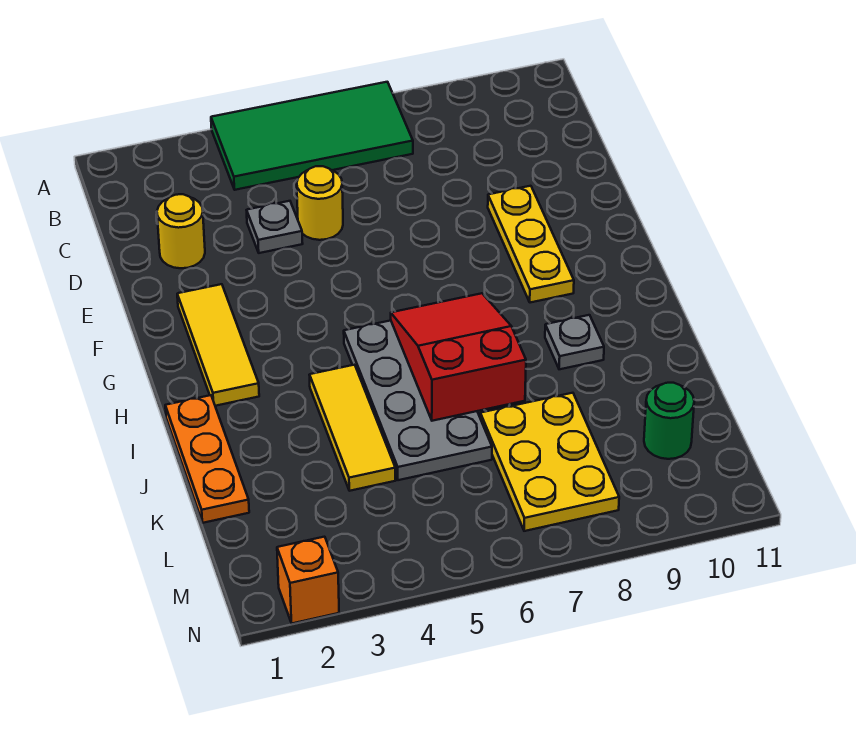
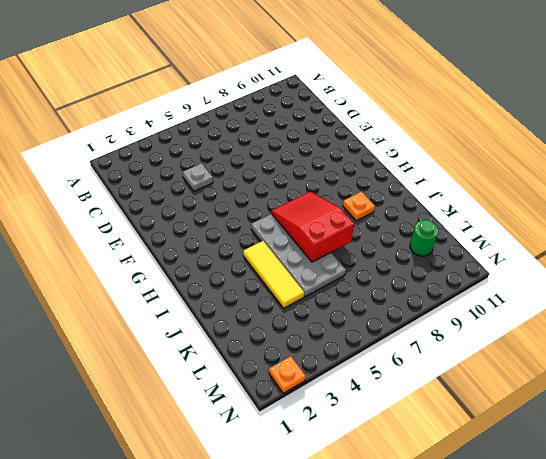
orange plate I9 level 1 -> grey plate I9 level 1
orange plate N2 level 1 -> orange brick N2 level 1
none -> green tile A4:B7 level 1
none -> yellow round brick D2 level 1
none -> yellow round brick D5 level 1

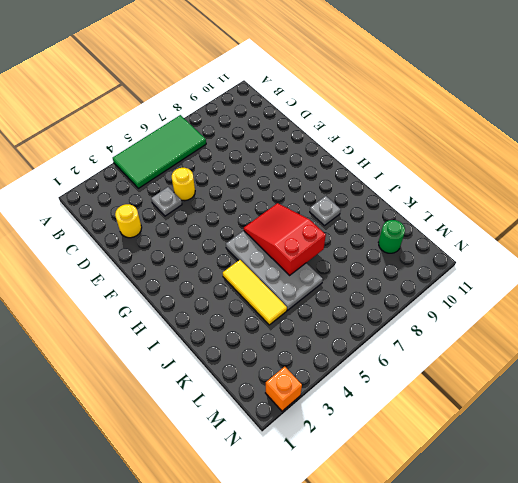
none -> yellow plate E9:G9 level 1
none -> yellow tile F2:H2 level 1
none -> orange plate I1:K1 level 1

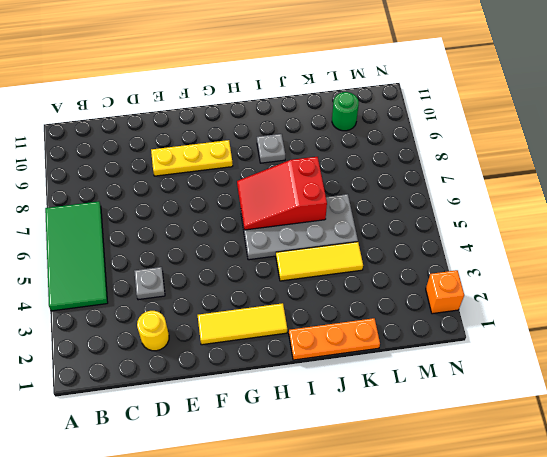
none -> yellow round brick D5 level 1
none -> yellow plate K7:M8 level 1

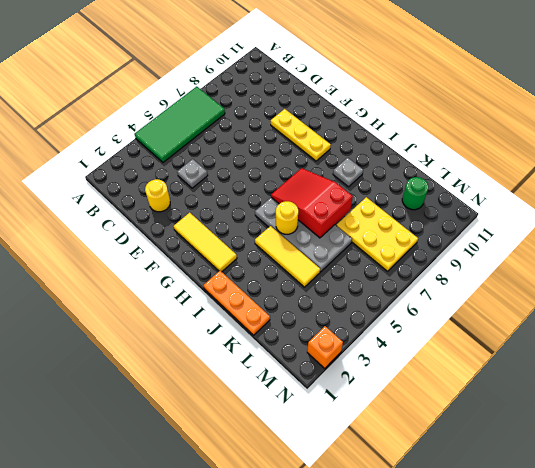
yellow round brick I5 level 2 -> yellow round brick D5 level 1

